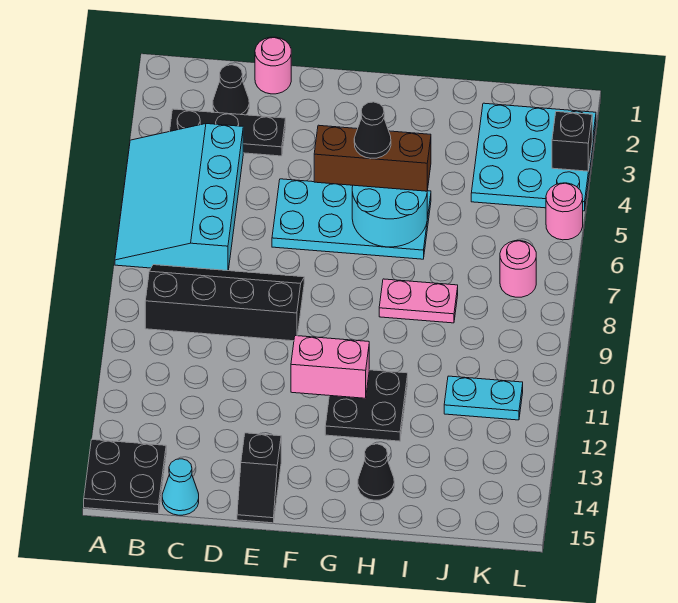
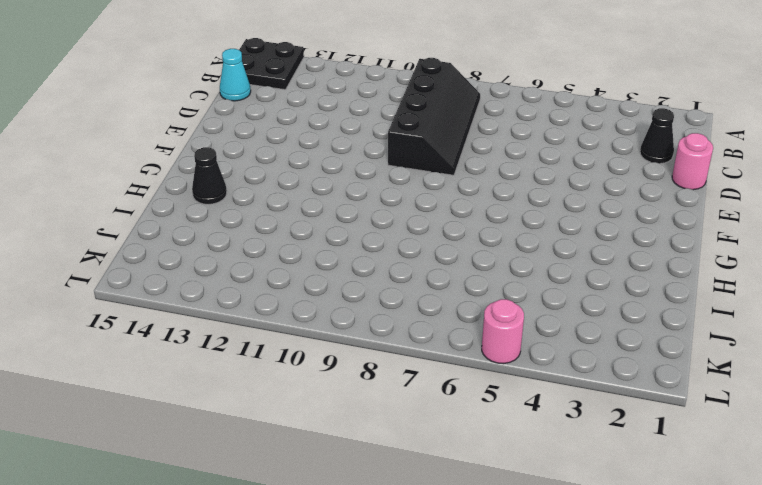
none -> cyan slope A4:C7 level 1 top C
none -> black plate B3:D3 level 1
none -> cyan plate E5:H6 level 1

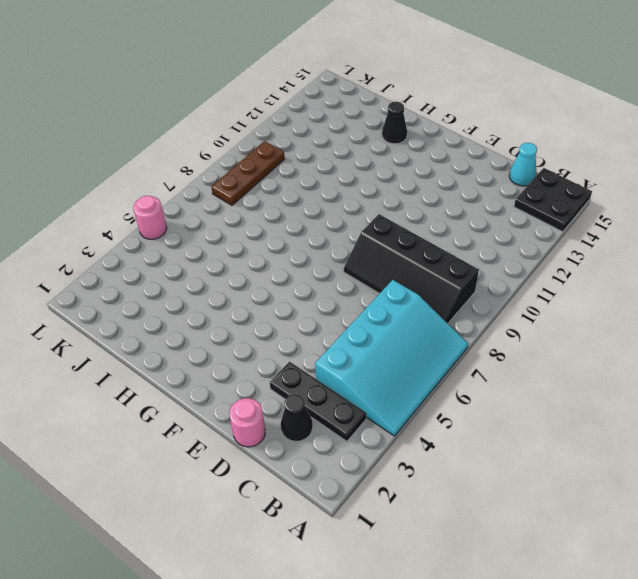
brown plate K8:K10 level 1 -> none
none -> cyan plate E5:H6 level 1
none -> black slope E14:E15 level 1 top 14
none -> black plate G11:H12 level 1

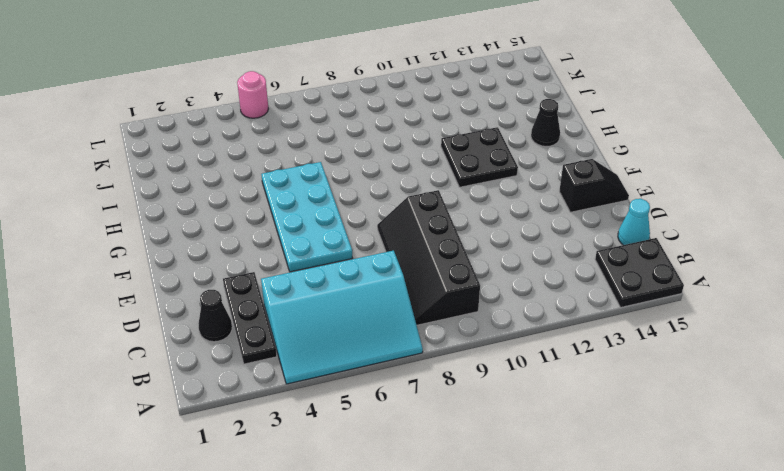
none -> pink round brick D1 level 1
none -> pink plate H8:I8 level 1
none -> cyan plate J2:L4 level 1

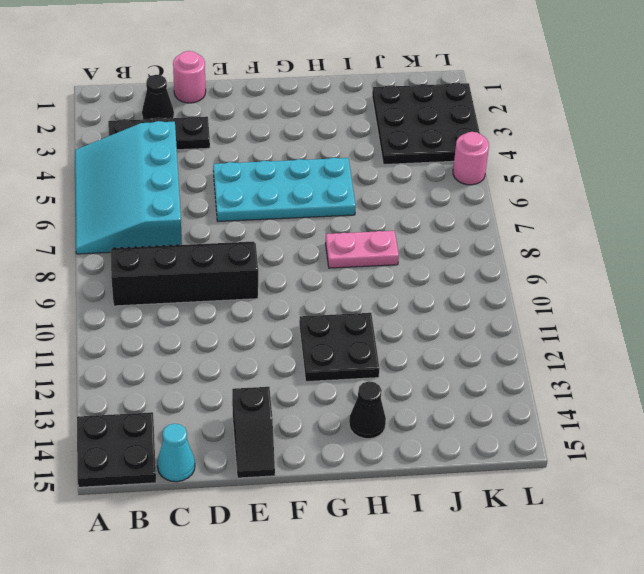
black plate J2:L4 level 1 -> cyan plate J2:L4 level 1
none -> cyan plate J11:K11 level 1
none -> pink round brick K7 level 1
none -> pink brick F11:G11 level 2

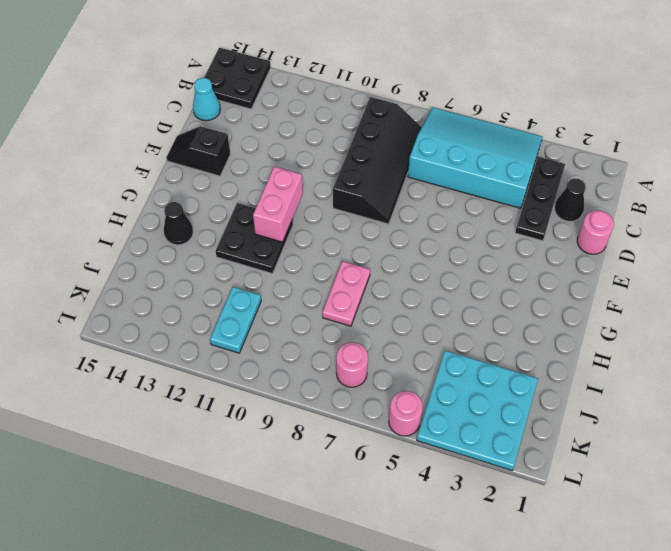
none -> cyan plate E5:H6 level 1
none -> cyan round brick G5:H6 level 2
none -> black brick L3 level 2

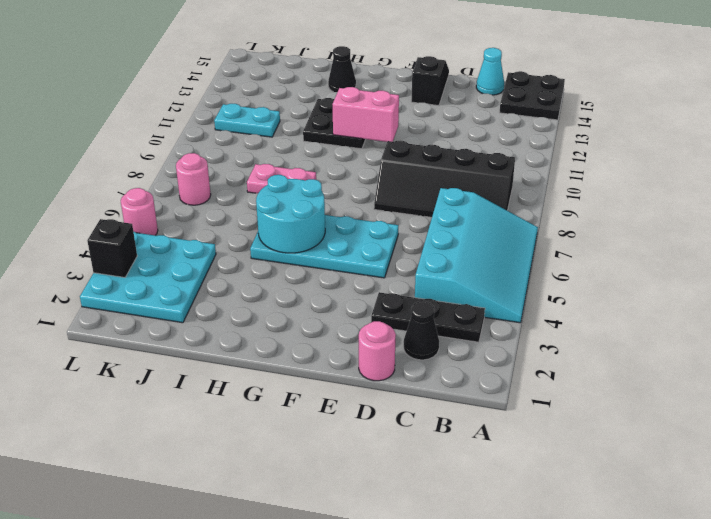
none -> brown brick F5:H5 level 3
none -> black cone G5 level 4

